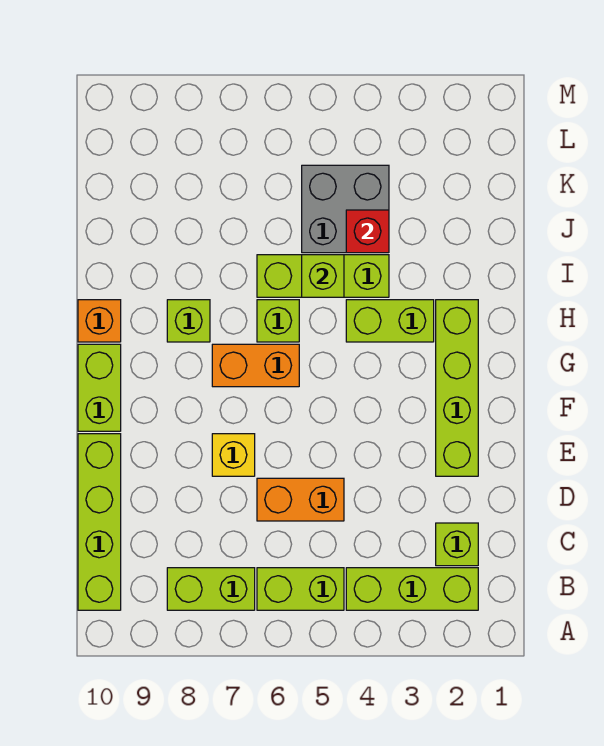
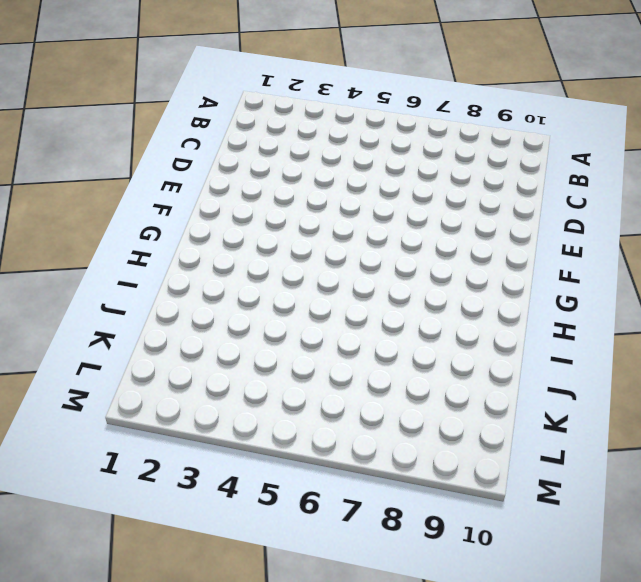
none -> lime brick B2:B4 level 1
none -> lime brick B5:B6 level 1
none -> lime brick B7:B8 level 1

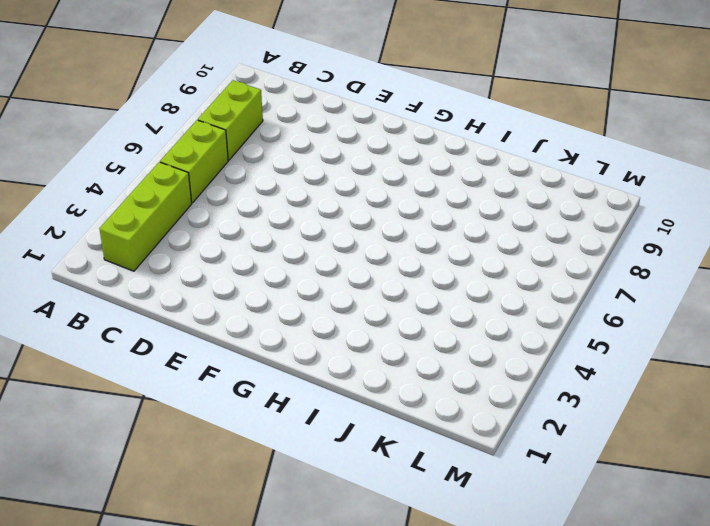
none -> lime brick B10:E10 level 1
none -> lime brick C2 level 1
none -> orange brick D5:D6 level 1

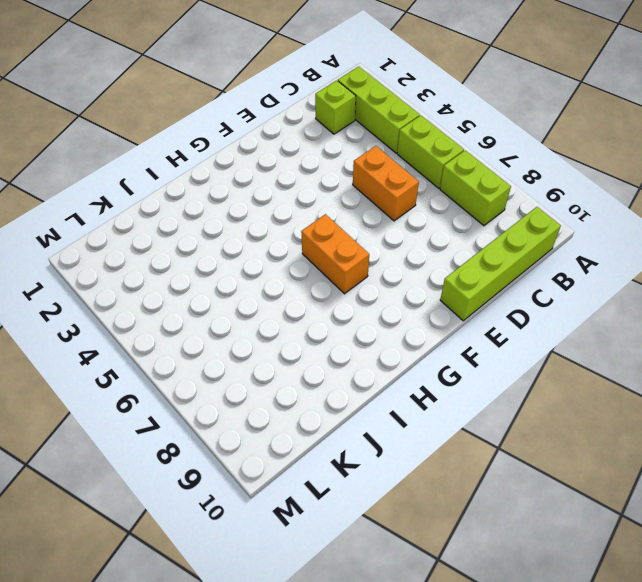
none -> lime brick E2:H2 level 1
none -> yellow brick E7 level 1
none -> lime brick F10:G10 level 1

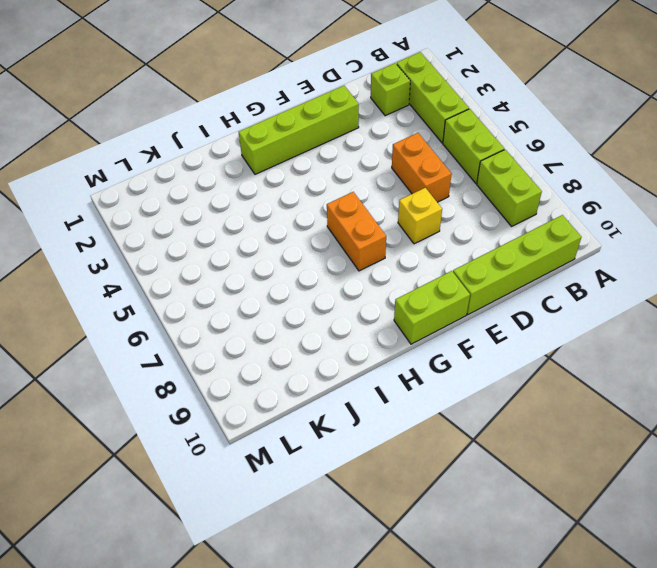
none -> lime brick H3:H4 level 1
none -> lime brick H6 level 1
none -> lime brick H8 level 1

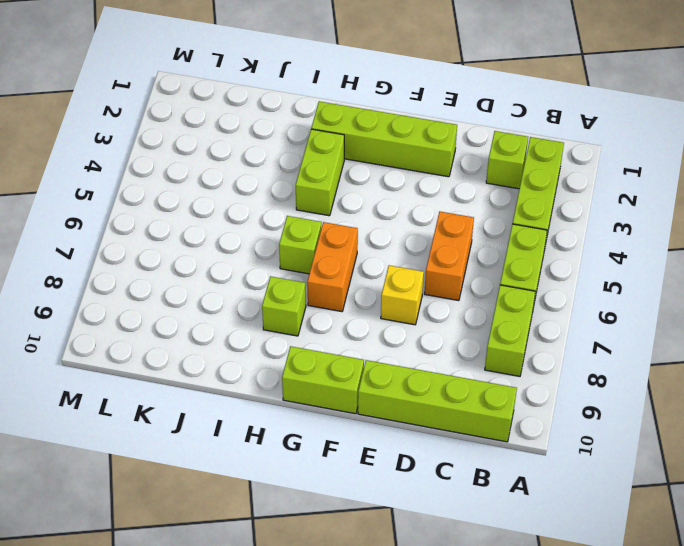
none -> orange brick H10 level 1
none -> lime brick I4:I6 level 1
none -> grey brick J4:K5 level 1

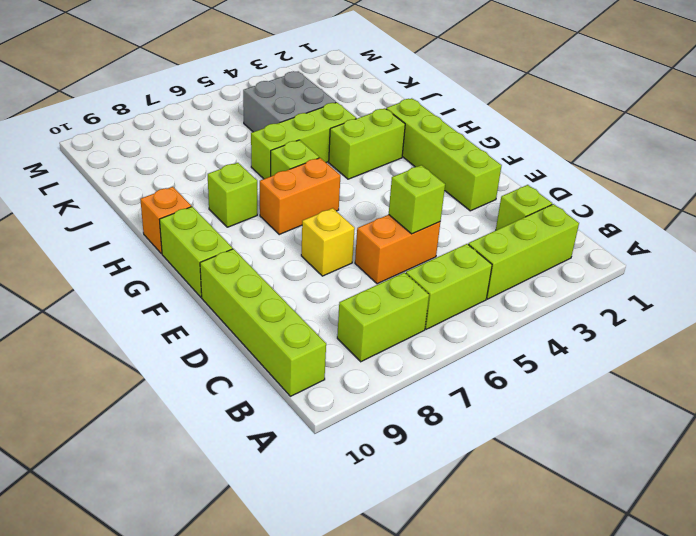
lime brick D5 level 2 -> lime brick I5 level 2
none -> red brick J4 level 2

